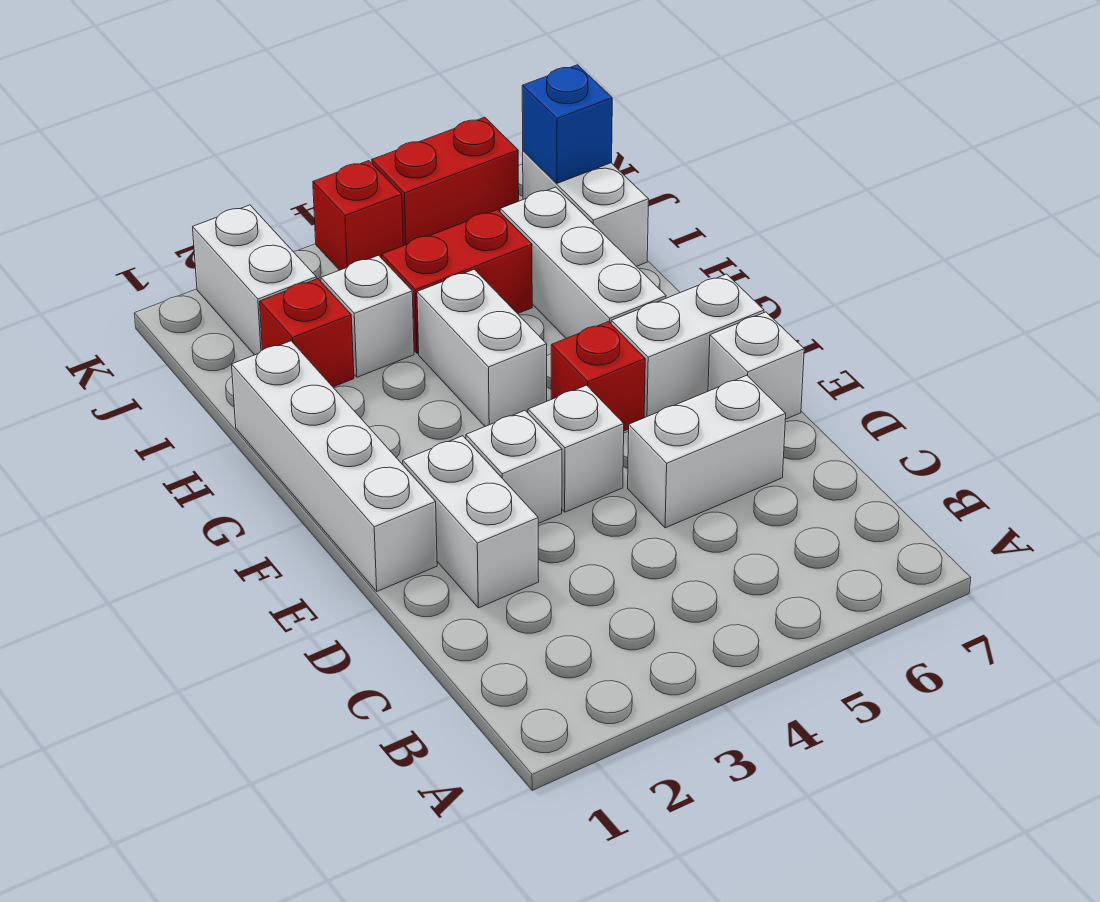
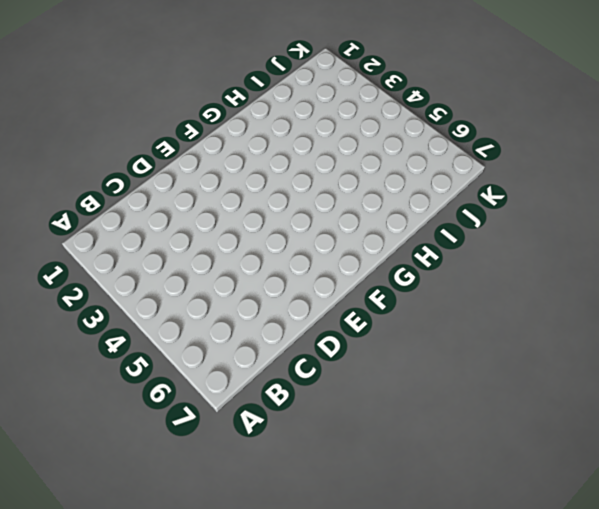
none -> white brick D2:E2 level 1
none -> white brick D5:D6 level 1
none -> white brick E1:H1 level 1

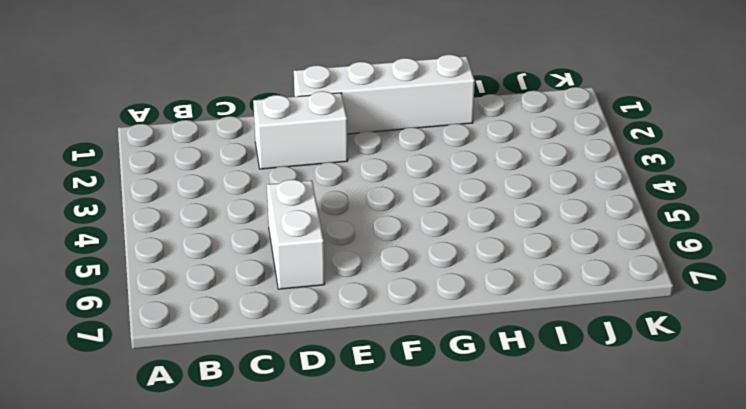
none -> white brick E3 level 1
none -> white brick E4 level 1
none -> white brick E7 level 1

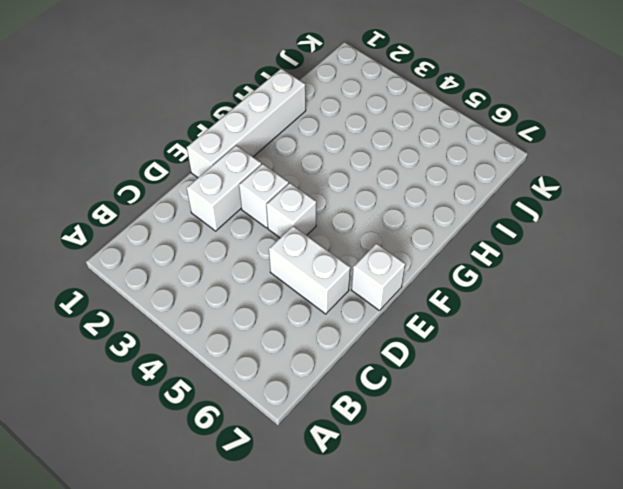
none -> red brick F5 level 1
none -> white brick F6:F7 level 1
none -> white brick G4:H4 level 1

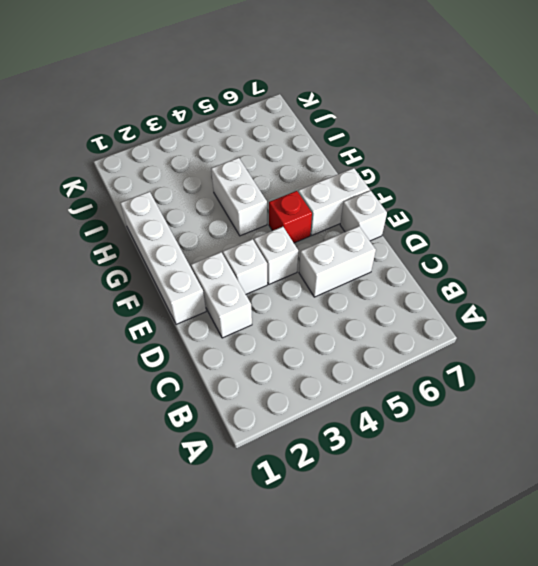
none -> white brick G6:I6 level 1
none -> red brick I2 level 1
none -> white brick I3 level 1

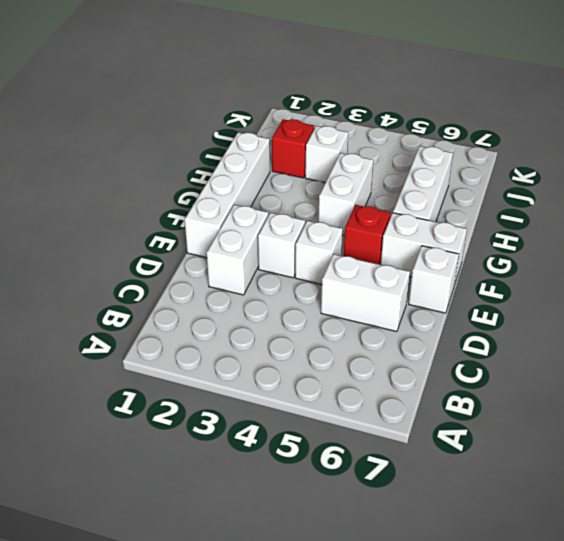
none -> red brick I4:I5 level 1
none -> white brick I7:J7 level 1
none -> white brick J2:K2 level 1

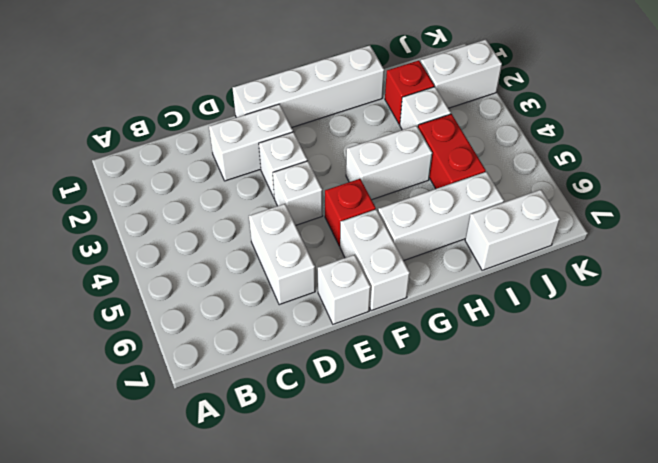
none -> red brick K4 level 1
none -> red brick K5:K6 level 1
none -> blue brick J7 level 2

